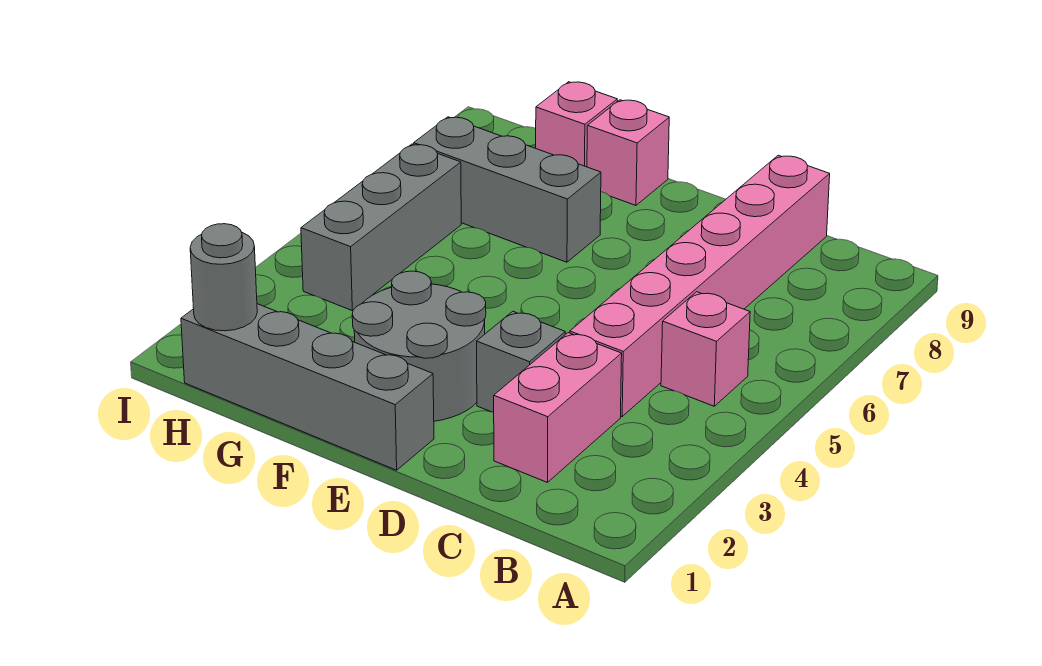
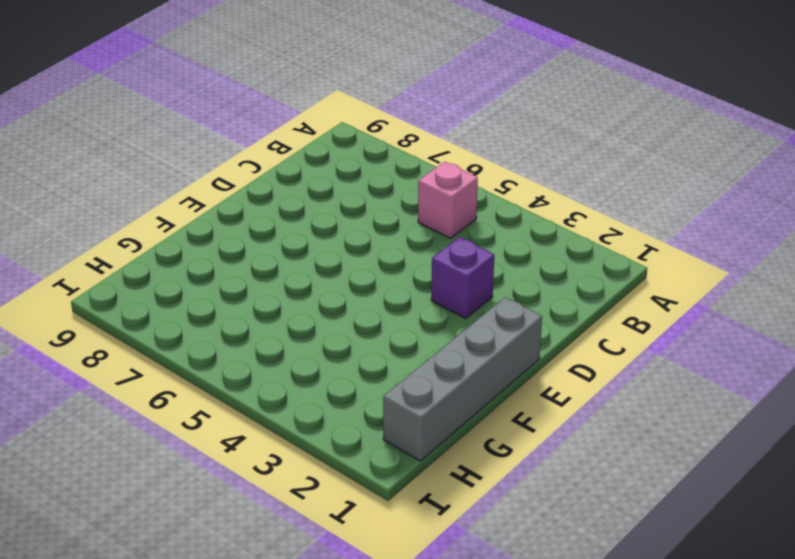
purple brick D3 level 1 -> grey brick D3 level 1
none -> pink brick C2:C3 level 1
none -> pink brick C4:C9 level 1

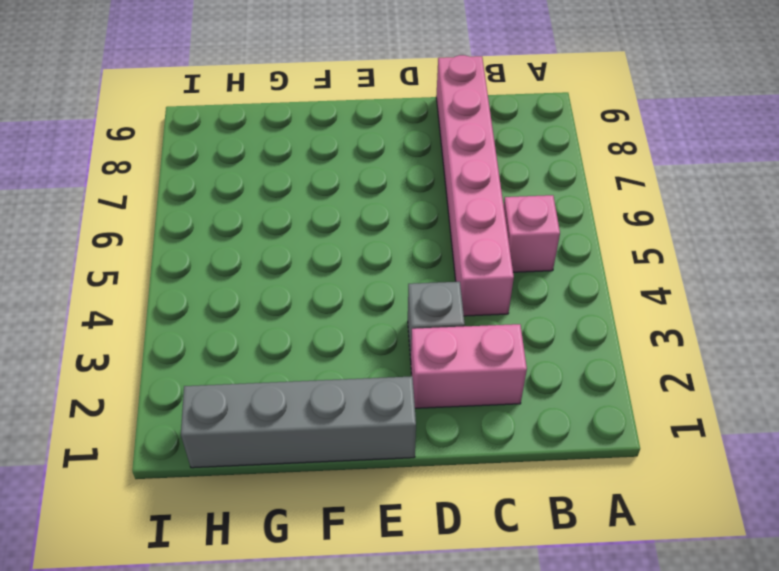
pink brick C2:D2 level 1 -> pink brick C2:C3 level 1
none -> grey round brick E2:F3 level 1
none -> grey brick F7:H7 level 1

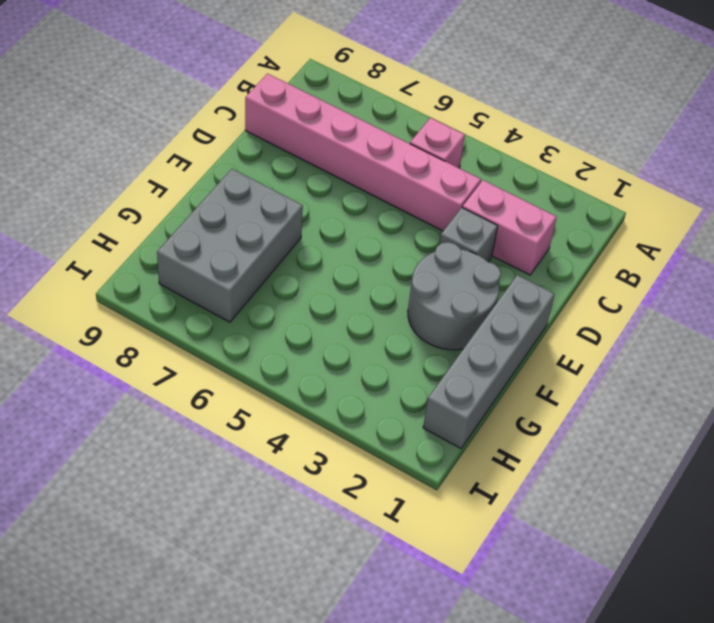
grey brick F7:H8 level 1 -> grey brick F7:H7 level 1
none -> pink brick F9 level 1
none -> pink brick G9 level 1

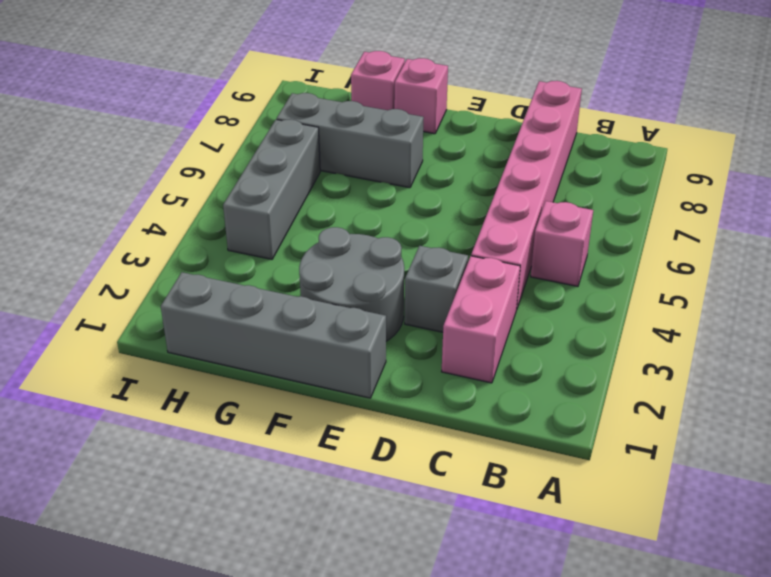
none -> grey round brick H1 level 2

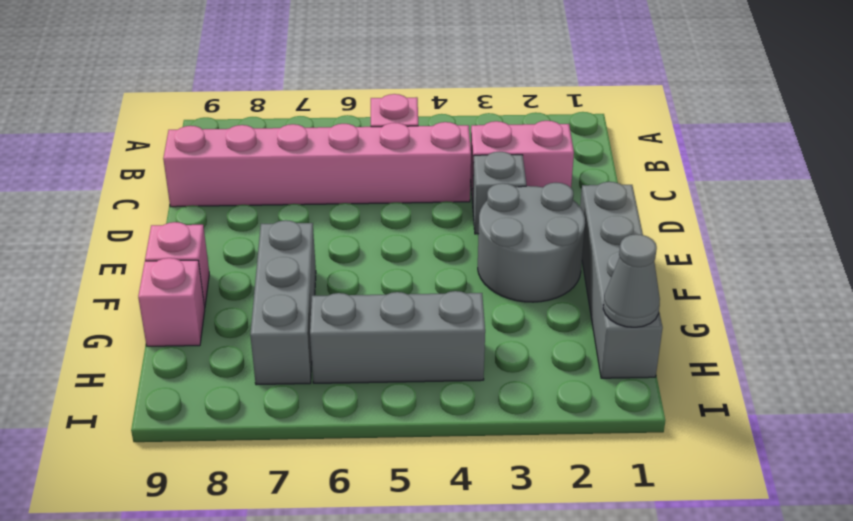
grey cone H1 level 2 -> grey round brick H1 level 2

